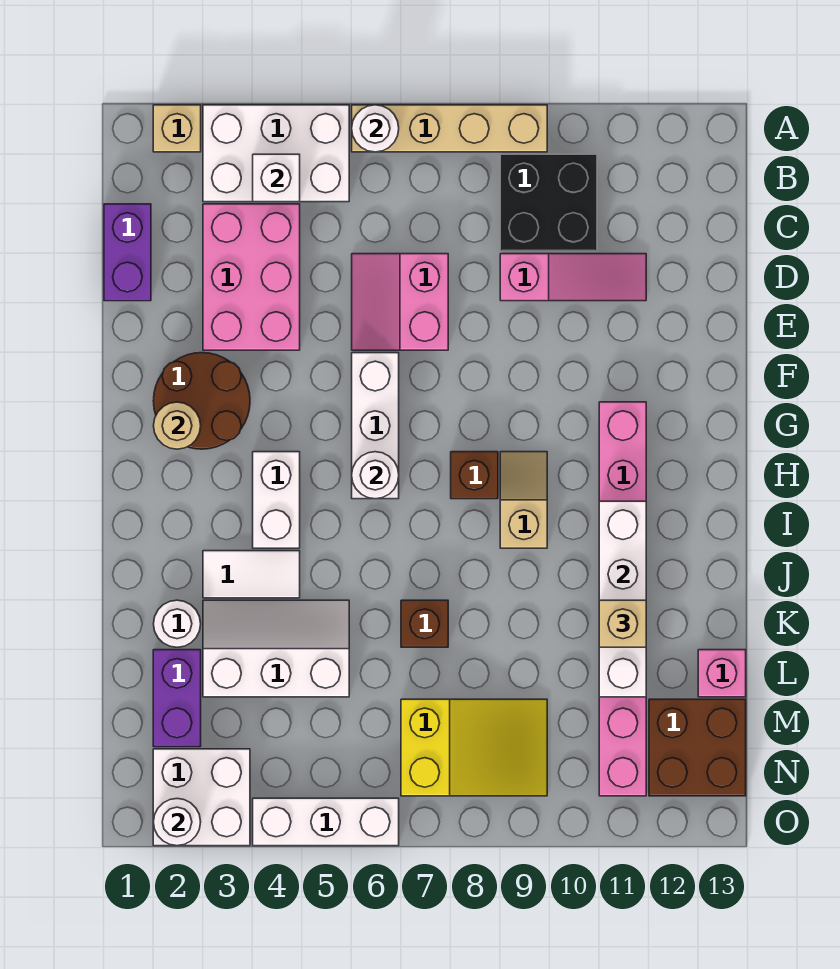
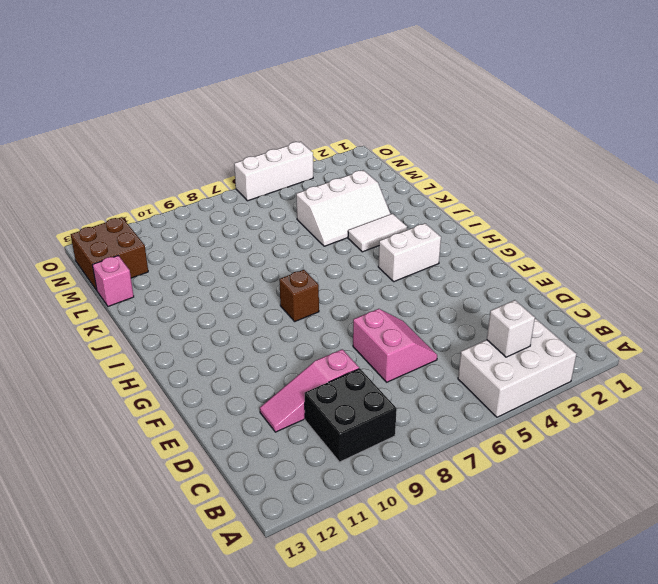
white brick H3:H4 level 1 -> white brick H4:I4 level 1
none -> tan brick A2 level 1
none -> tan brick A6:A9 level 1
none -> purple brick C1:D1 level 1
none -> pink brick C3:E4 level 1

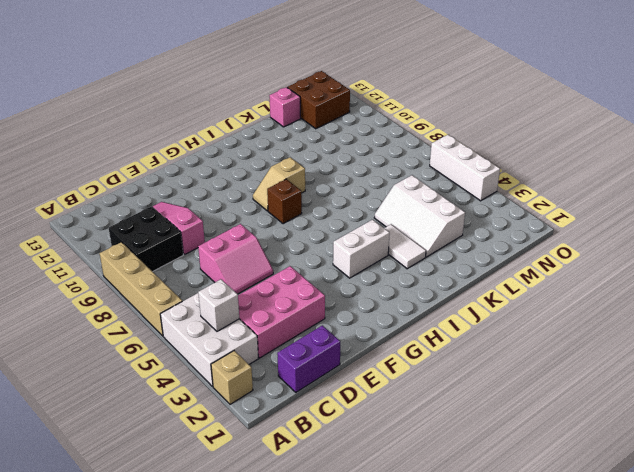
none -> brown round brick F2:G3 level 1
none -> white brick F6:H6 level 1
none -> pink brick G11:N11 level 1
none -> white round brick K2 level 1

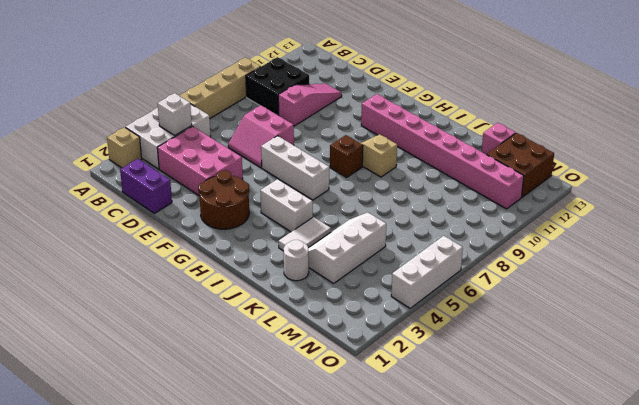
none -> brown brick K7 level 1
none -> purple brick L2:M2 level 1
none -> yellow slope M7:N9 level 1 top 7
none -> white brick N2:O3 level 1

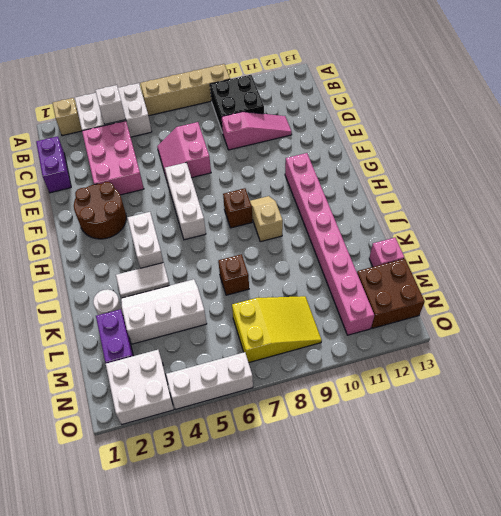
none -> white round brick A6 level 2
none -> tan round brick G2 level 2
none -> white round brick H6 level 2
none -> white brick I11:L11 level 2

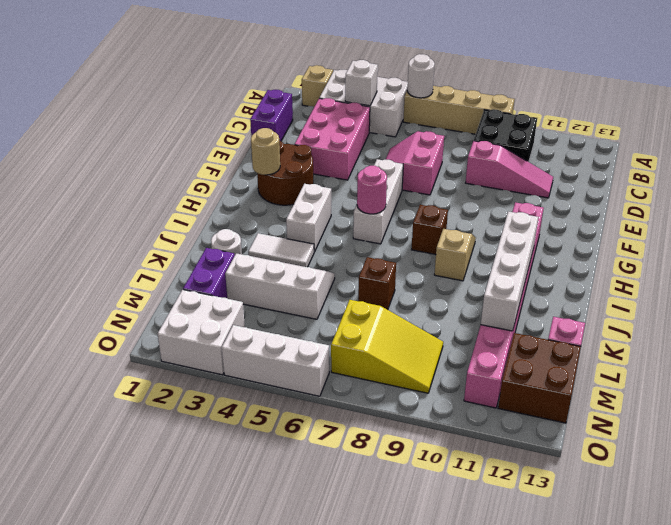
pink round brick H6 level 2 -> white round brick H6 level 2
none -> white round brick O2 level 2
none -> tan brick K11 level 3

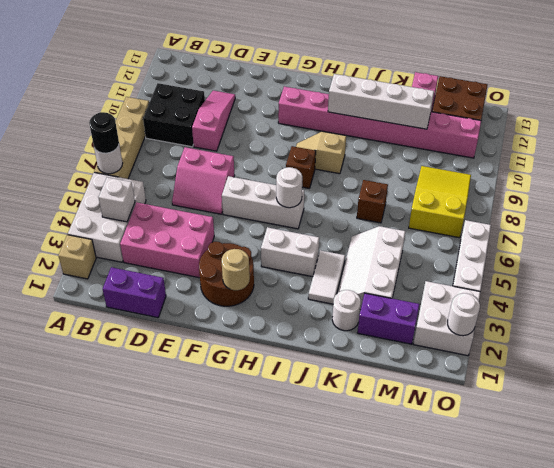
black round brick A6 level 3 -> none
none -> tan brick K11 level 3

